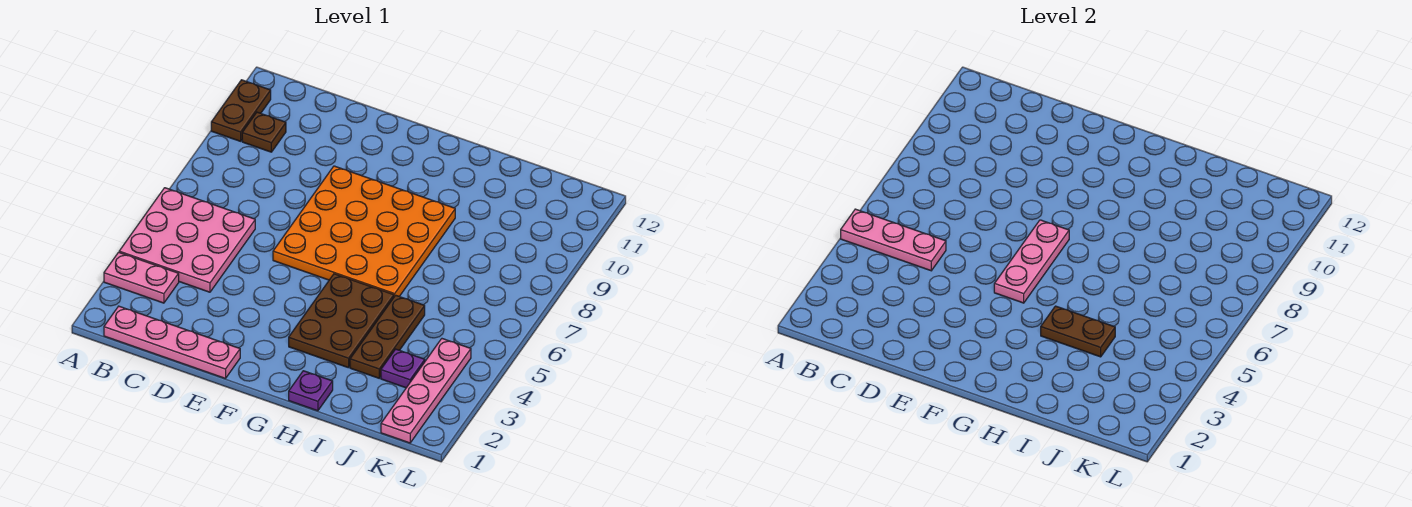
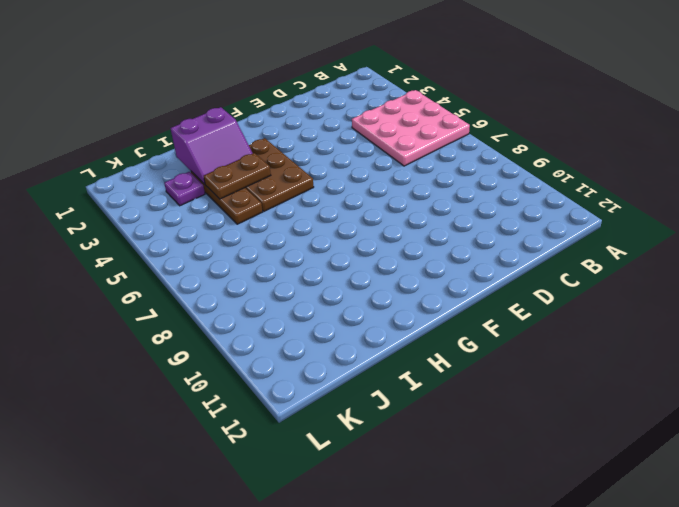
purple slope H2:I3 level 2 top 2 -> none
none -> pink plate A3:B3 level 1
none -> brown plate A10:A11 level 1
none -> pink plate B1:E1 level 1

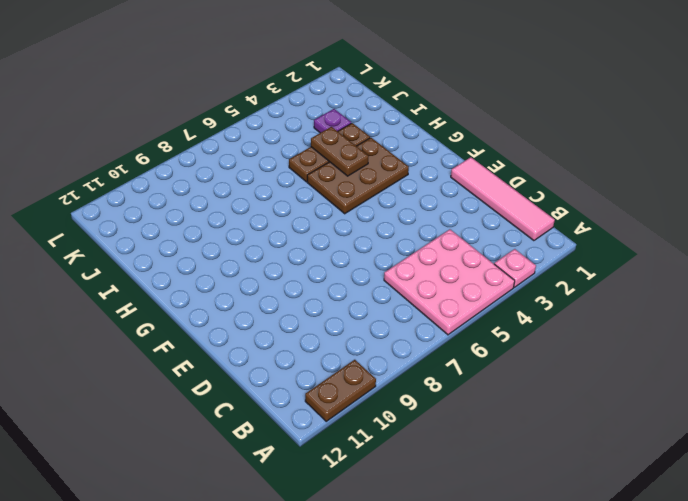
pink plate A3 level 1 -> pink plate A3:B3 level 1
pink tile B1:E1 level 1 -> pink plate B1:E1 level 1
none -> brown plate B10 level 1
none -> orange plate E6:H9 level 1
none -> purple plate H1 level 1

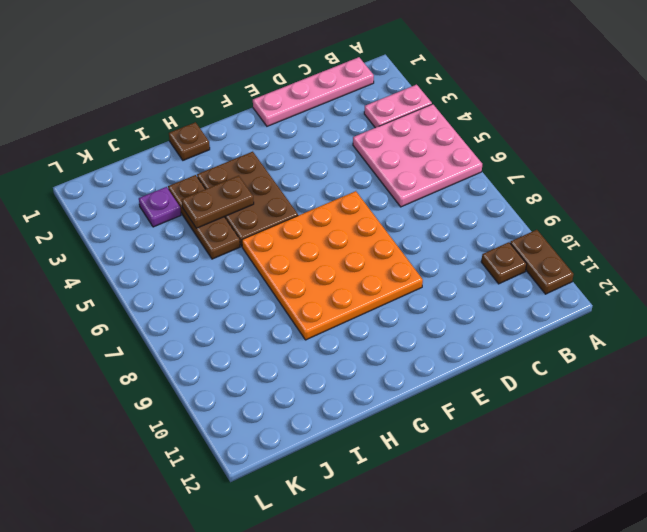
brown plate H1 level 1 -> purple plate H1 level 1
none -> pink plate K1:K4 level 1
none -> pink plate A5:C5 level 2
none -> pink plate F5:F7 level 2

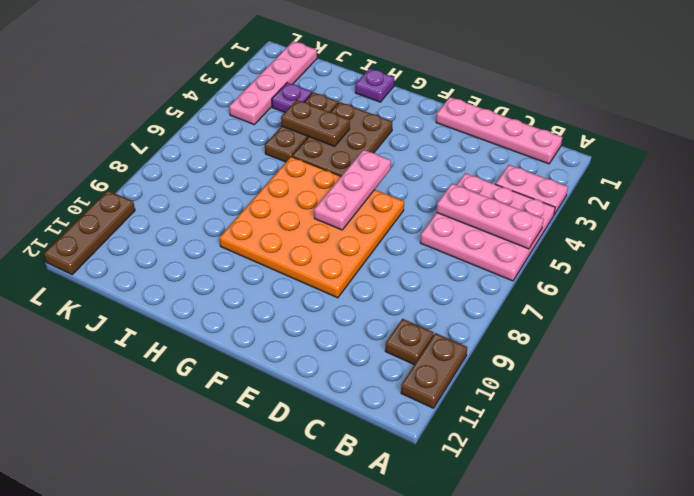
brown plate L10:L12 level 1 -> none

